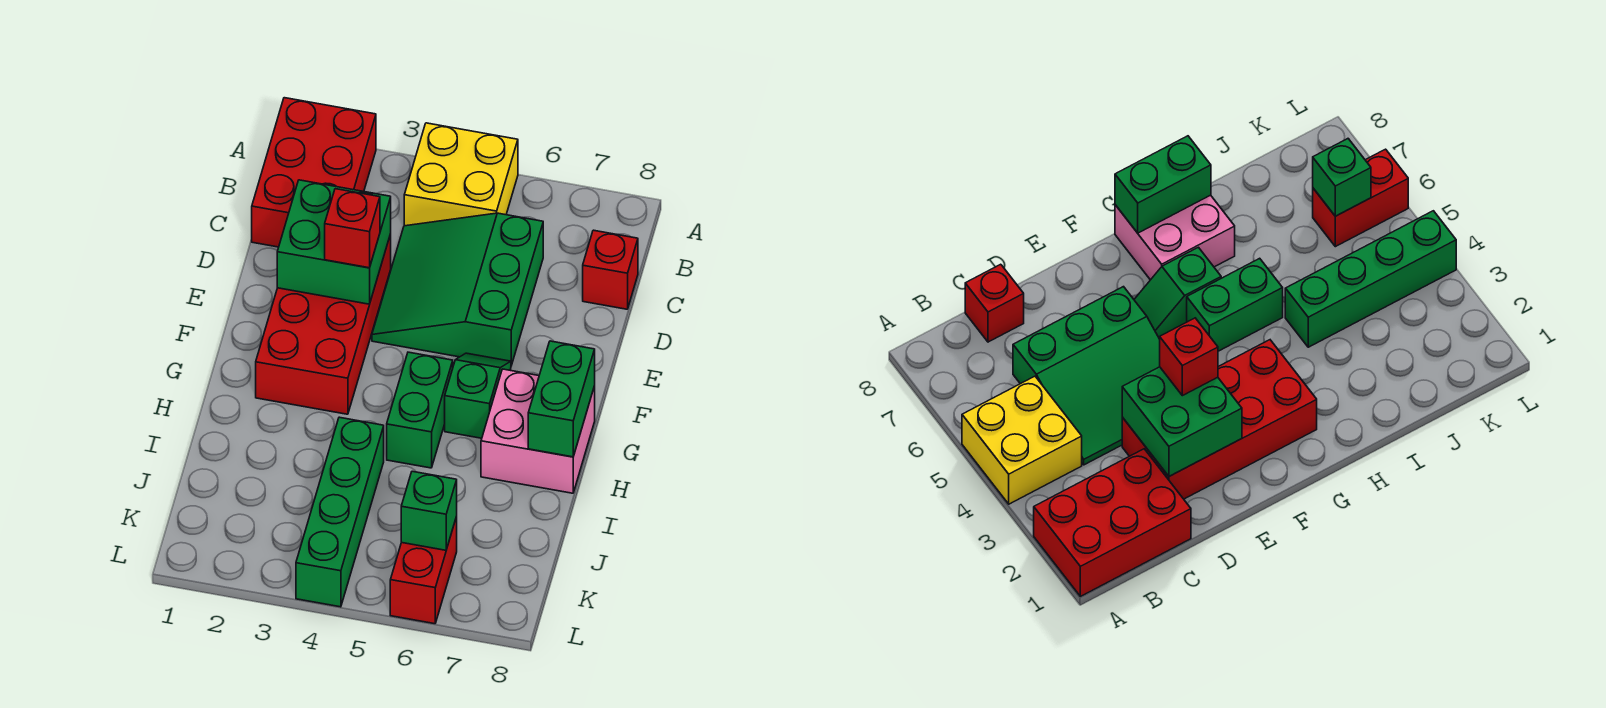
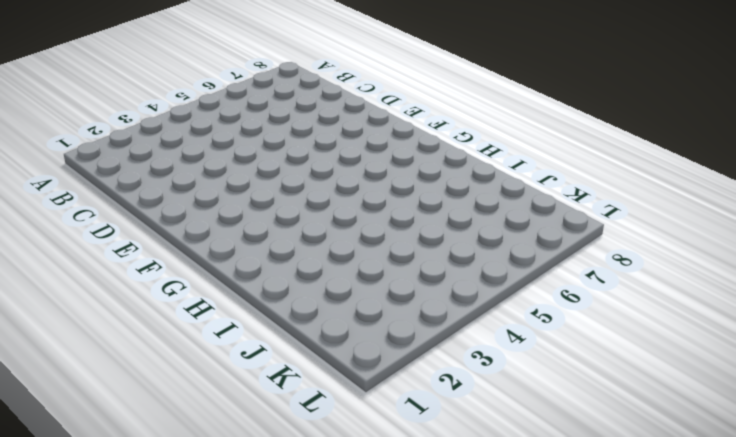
none -> red brick A1:C2 level 1
none -> yellow brick A4:B5 level 1
none -> green slope C4:E6 level 1 top 6

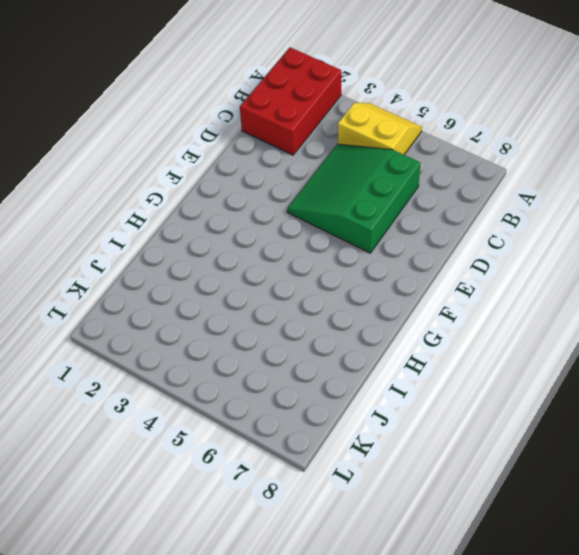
yellow slope A4:B5 level 1 top B -> yellow brick A4:B5 level 1
none -> red brick C8 level 1
none -> red brick D2:G3 level 1
none -> green slope F6:G6 level 1 top G

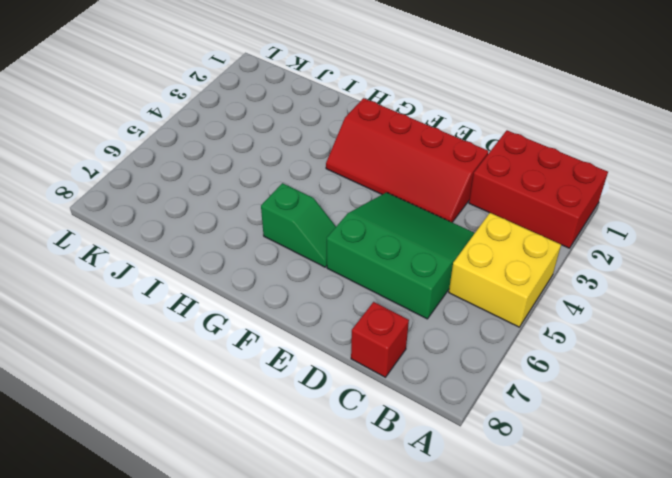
red slope D2:G3 level 1 top 2 -> red brick D2:G3 level 1
none -> green brick G5:H5 level 1
none -> pink brick G7:H8 level 1
none -> green brick I4:L4 level 1

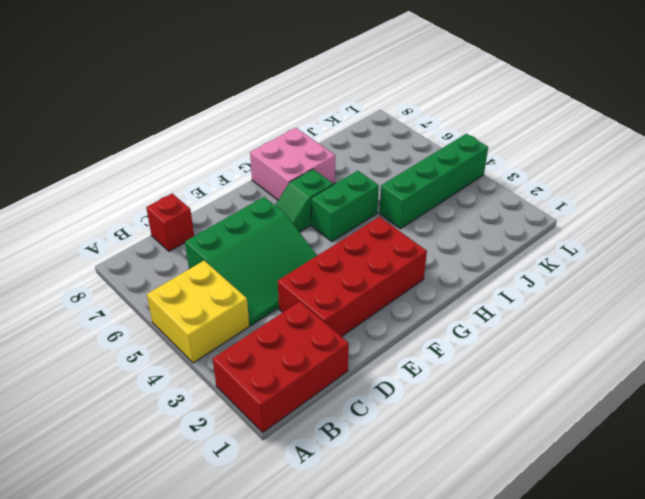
none -> red brick K6:L6 level 1
none -> green brick D2:E3 level 2
none -> green brick G8:H8 level 2

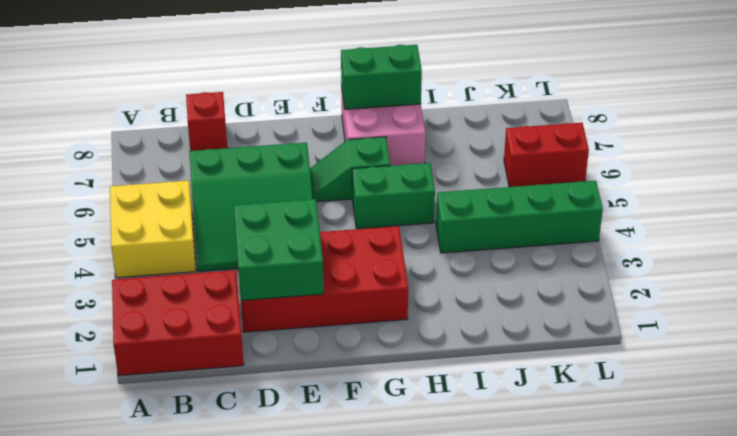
none -> green brick K6 level 2
none -> red brick E3 level 3

